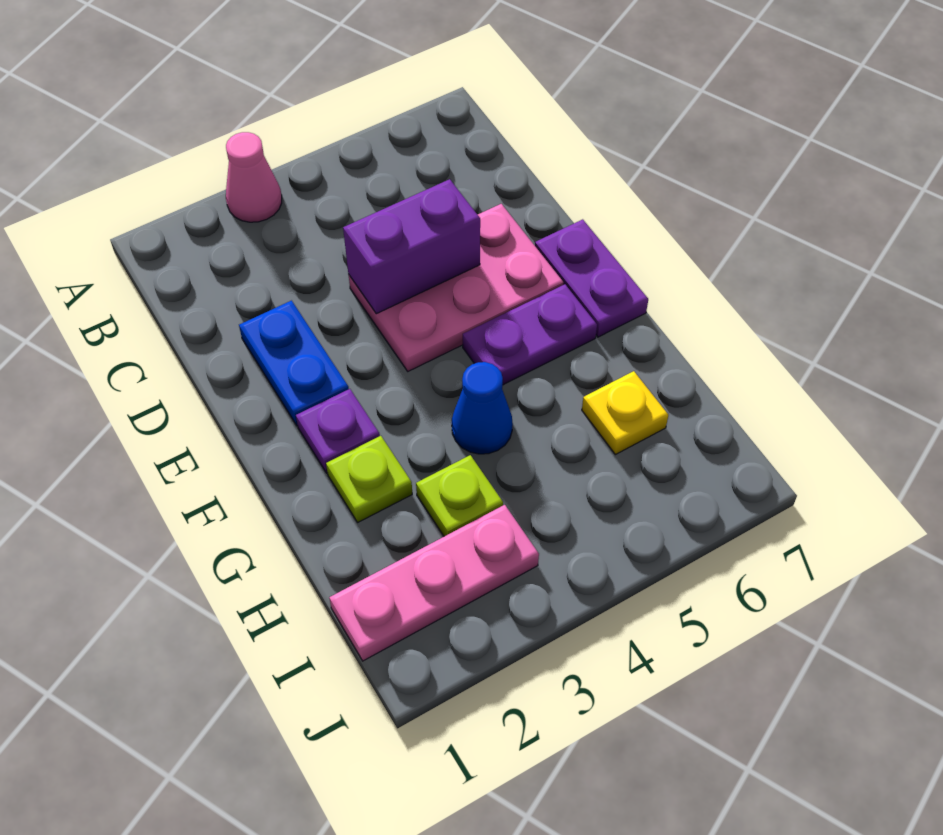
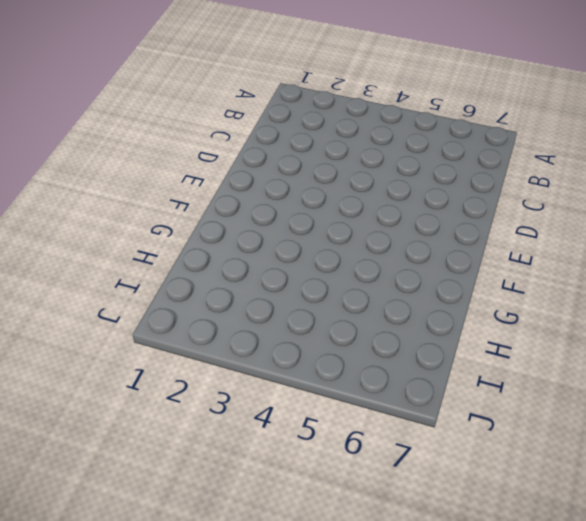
none -> pink cone A3 level 1
none -> blue plate D2:E2 level 1
none -> pink plate D4:E6 level 1

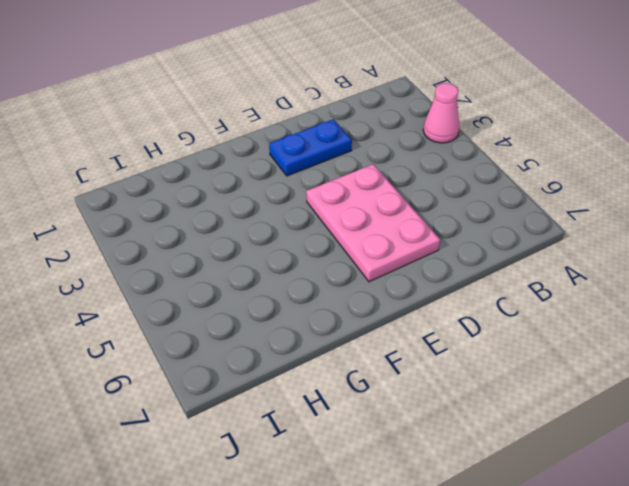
none -> purple plate E7:F7 level 1
none -> purple plate F2 level 1
none -> purple plate F5:F6 level 1

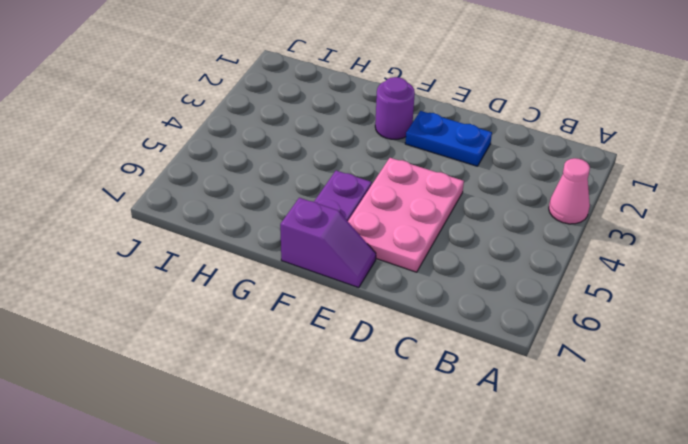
purple slope E7:F7 level 1 top F -> purple plate E7:F7 level 1
purple round brick F2 level 1 -> purple plate F2 level 1
none -> lime plate G2 level 1
none -> blue cone G4 level 1
none -> lime plate H3 level 1

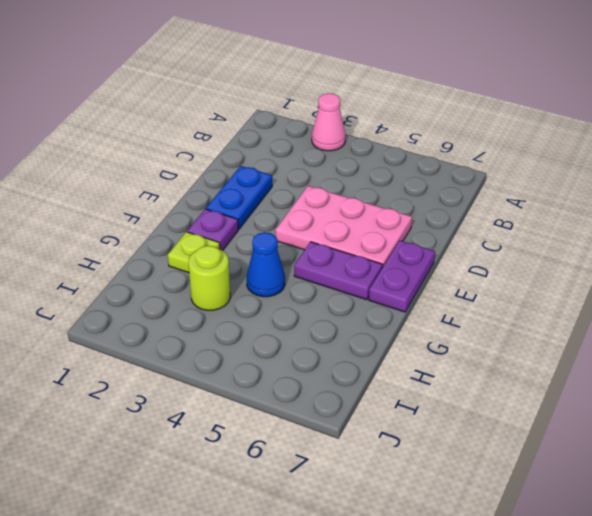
lime round brick H3 level 1 -> lime plate H3 level 1
none -> yellow plate H6 level 1
none -> pink plate I1:I3 level 1
none -> purple brick D4:D5 level 2

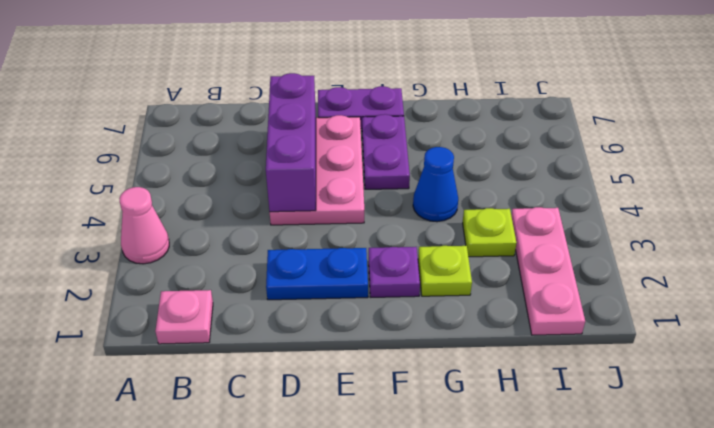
pink plate B1 level 1 -> none
purple brick D4:D6 level 2 -> purple brick D4:D5 level 2
none -> yellow plate H6 level 1

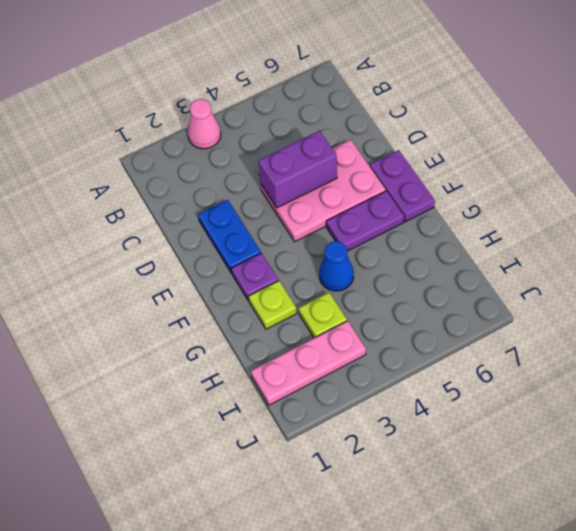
none -> yellow plate H6 level 1

